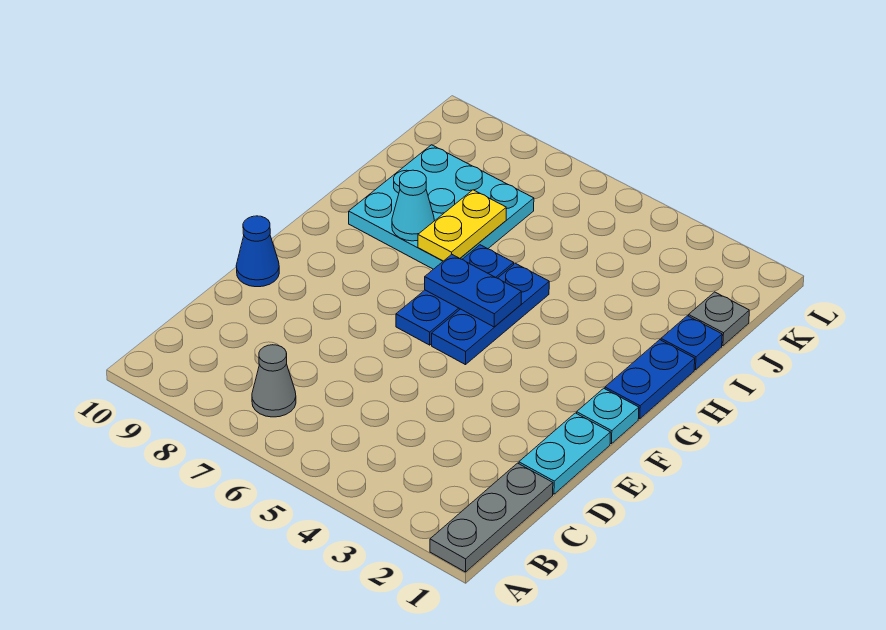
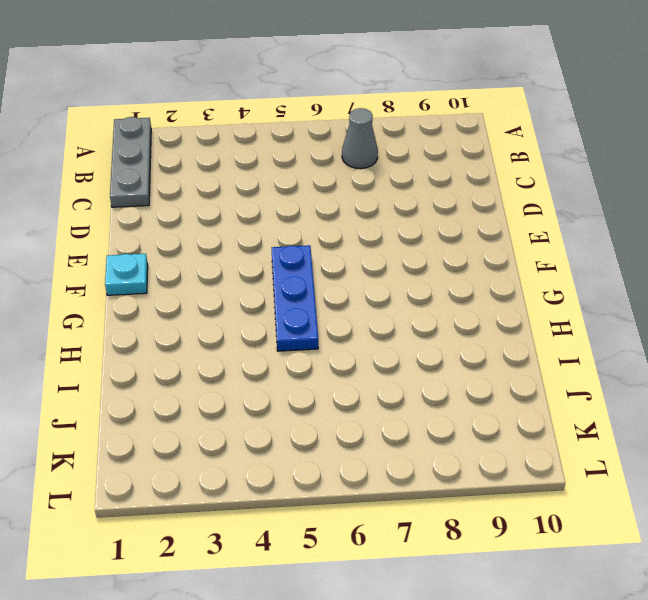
none -> cyan plate D1:E1 level 1
none -> blue cone E10 level 1
none -> blue plate F6:H6 level 1

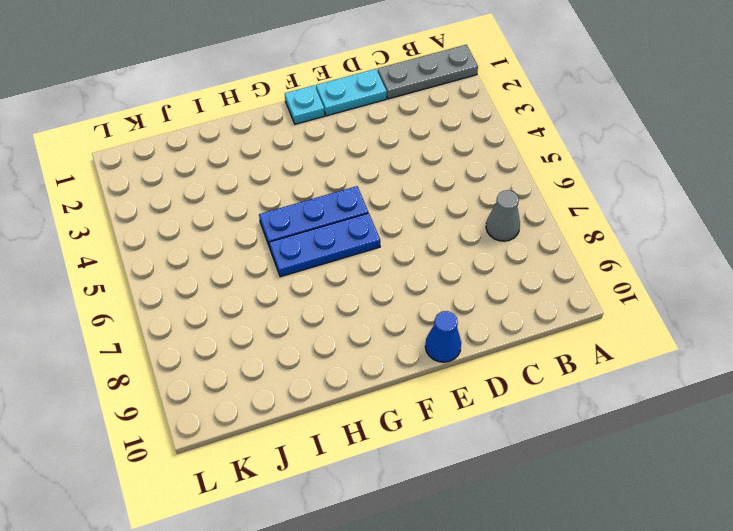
none -> blue plate G1:H1 level 1
none -> cyan plate H7:J9 level 1
none -> blue plate I1 level 1

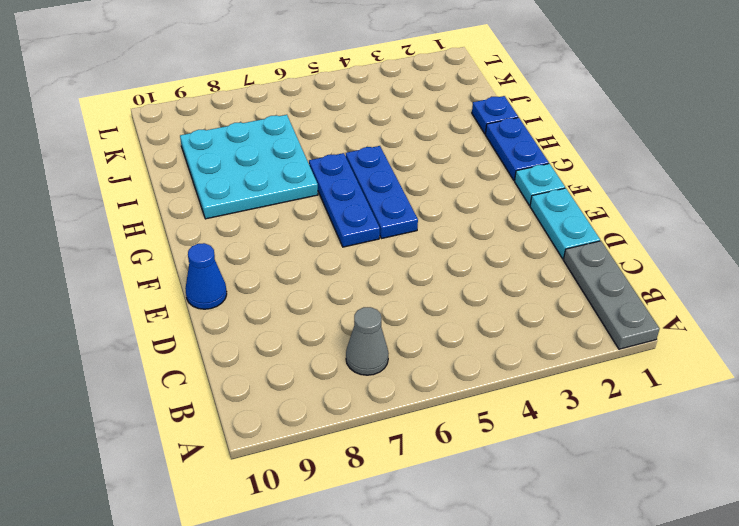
none -> grey plate J1 level 1
none -> blue plate G5:G6 level 2
none -> yellow plate H7:I7 level 2

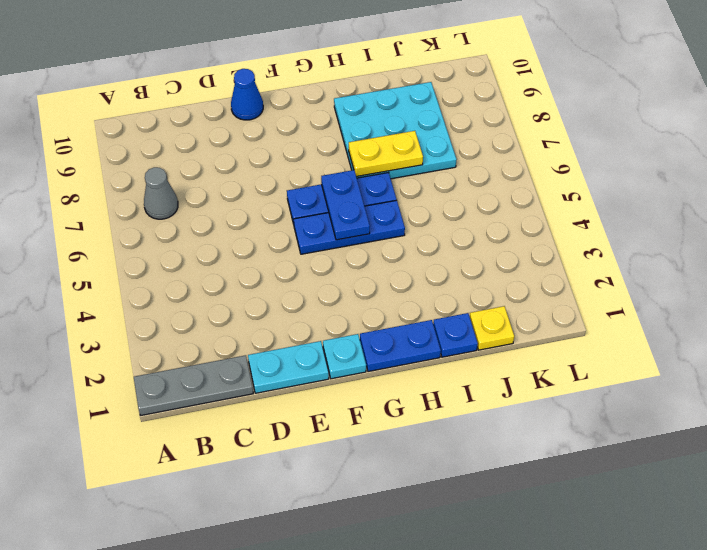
yellow plate J1 level 1 -> grey plate J1 level 1
none -> cyan cone H8 level 2

